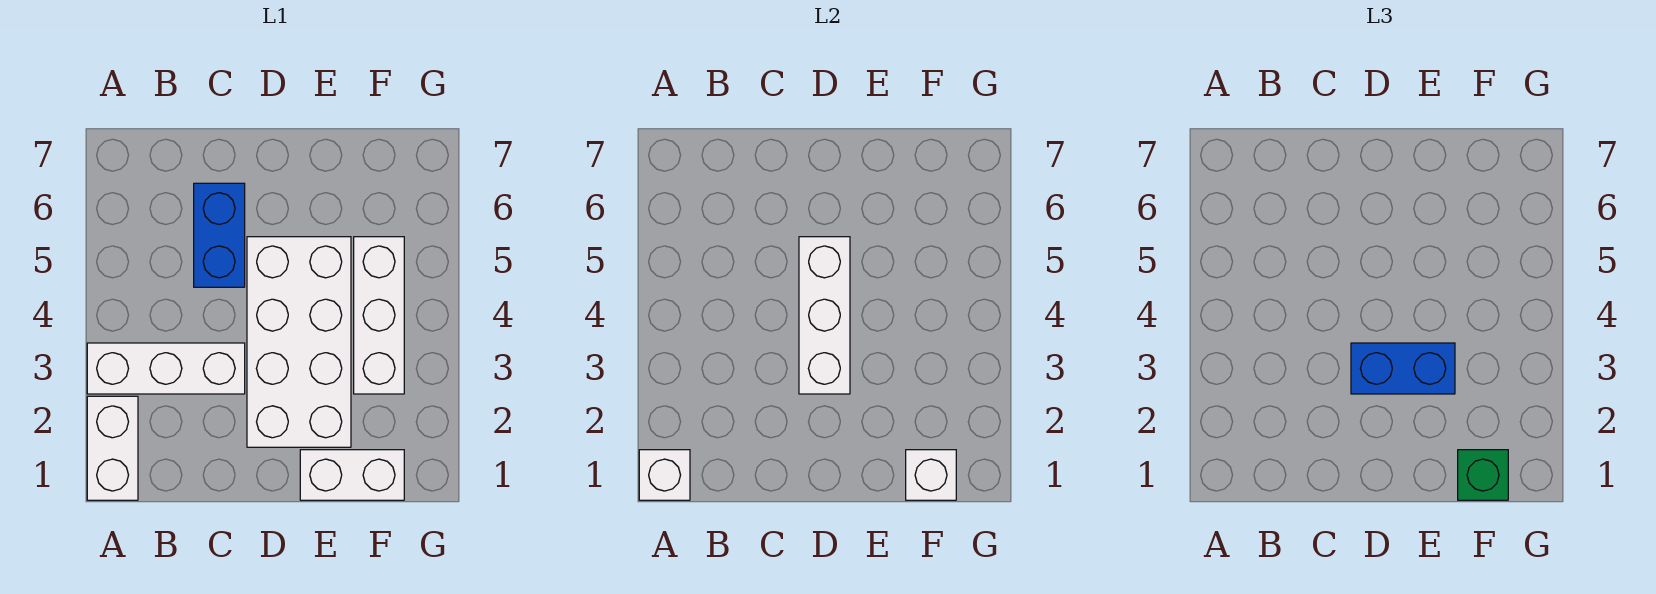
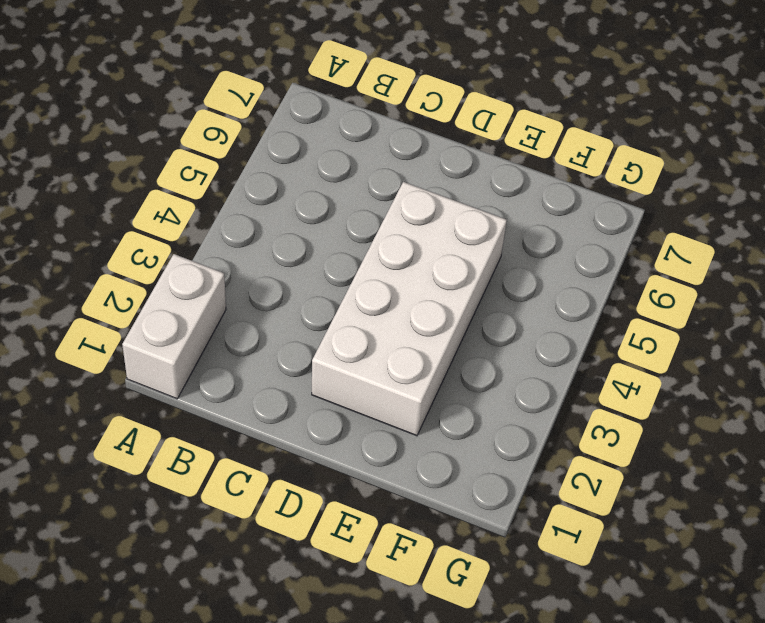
none -> white brick A3:C3 level 1
none -> blue brick C5:C6 level 1

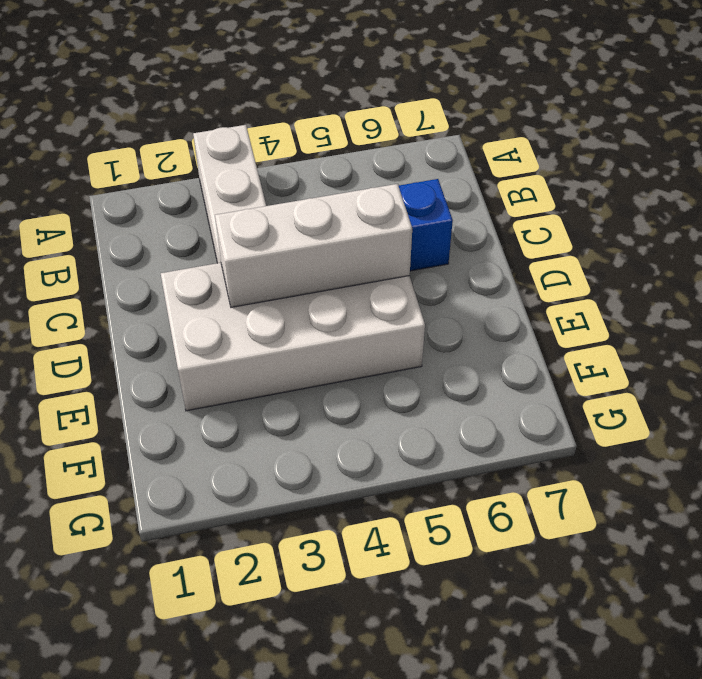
none -> white brick A1:A2 level 1
none -> white brick E1:F1 level 1

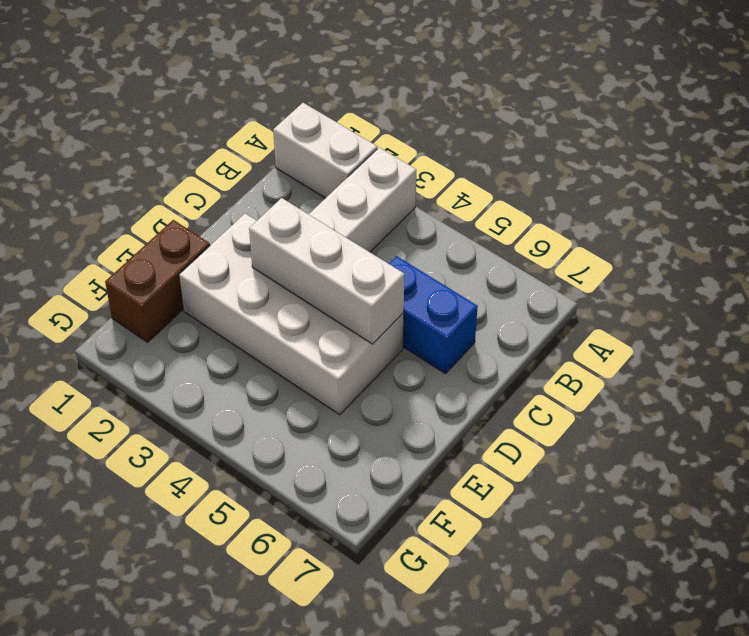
brown brick E1:F1 level 1 -> white brick E1:F1 level 1
none -> white brick F3:F5 level 1
none -> white brick A1 level 2

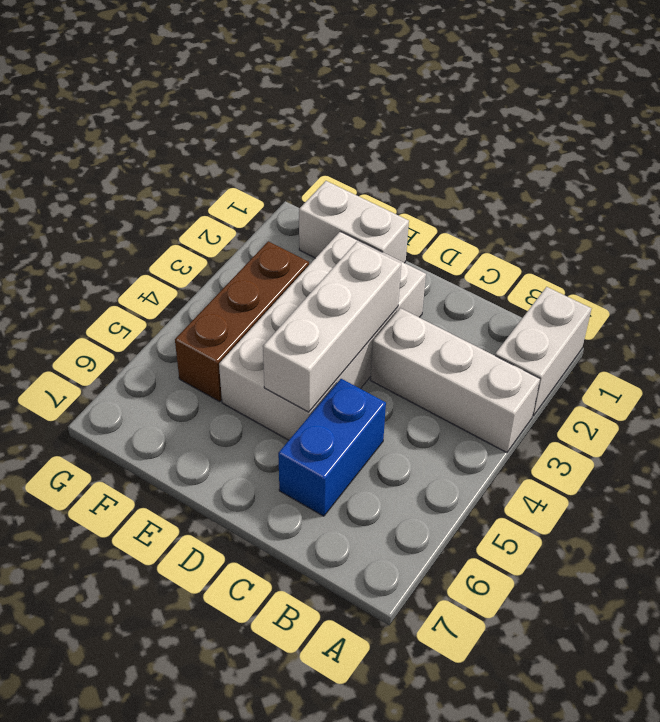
brown brick F3:F5 level 1 -> white brick F3:F5 level 1
none -> white brick A1 level 2
none -> white brick F1 level 2

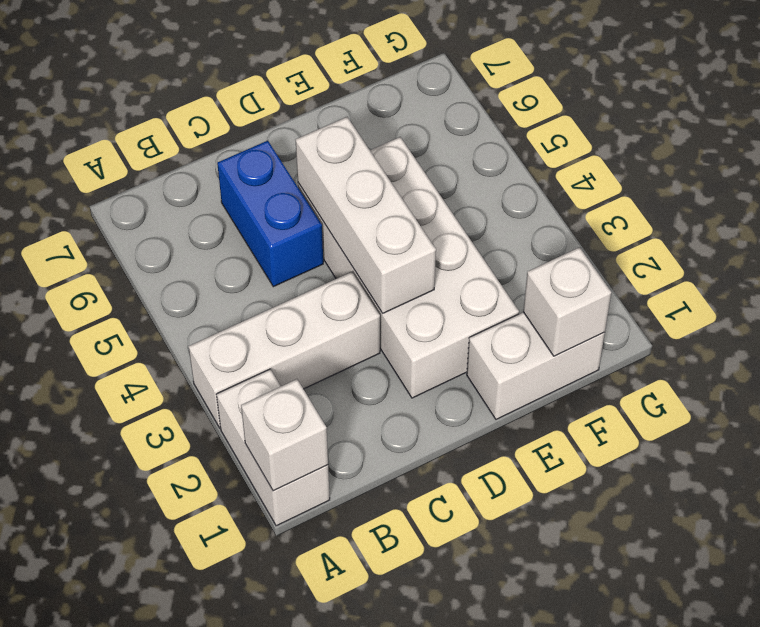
none -> white brick F3:F5 level 1
none -> blue brick D3:E3 level 3

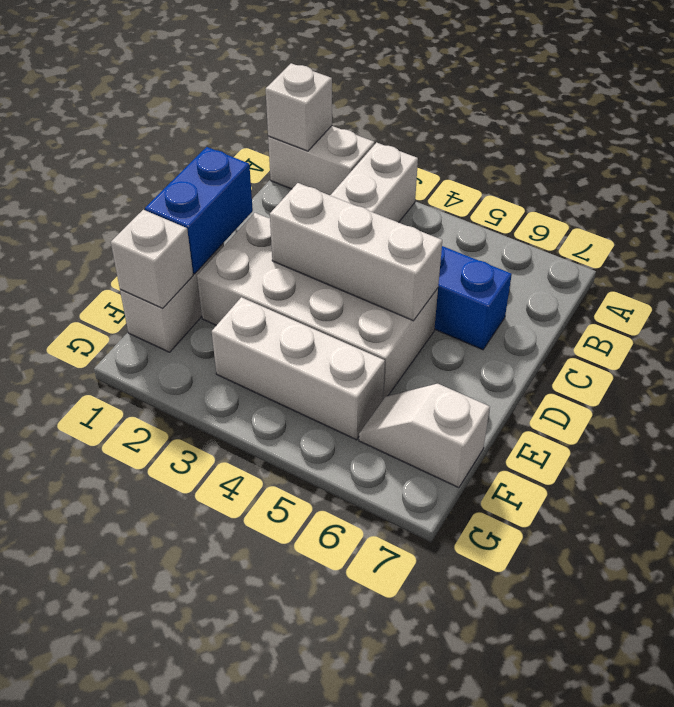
blue brick D1:E1 level 2 -> blue brick D3:E3 level 3
white slope F6:F7 level 1 top 7 -> none
none -> green brick F1 level 3

